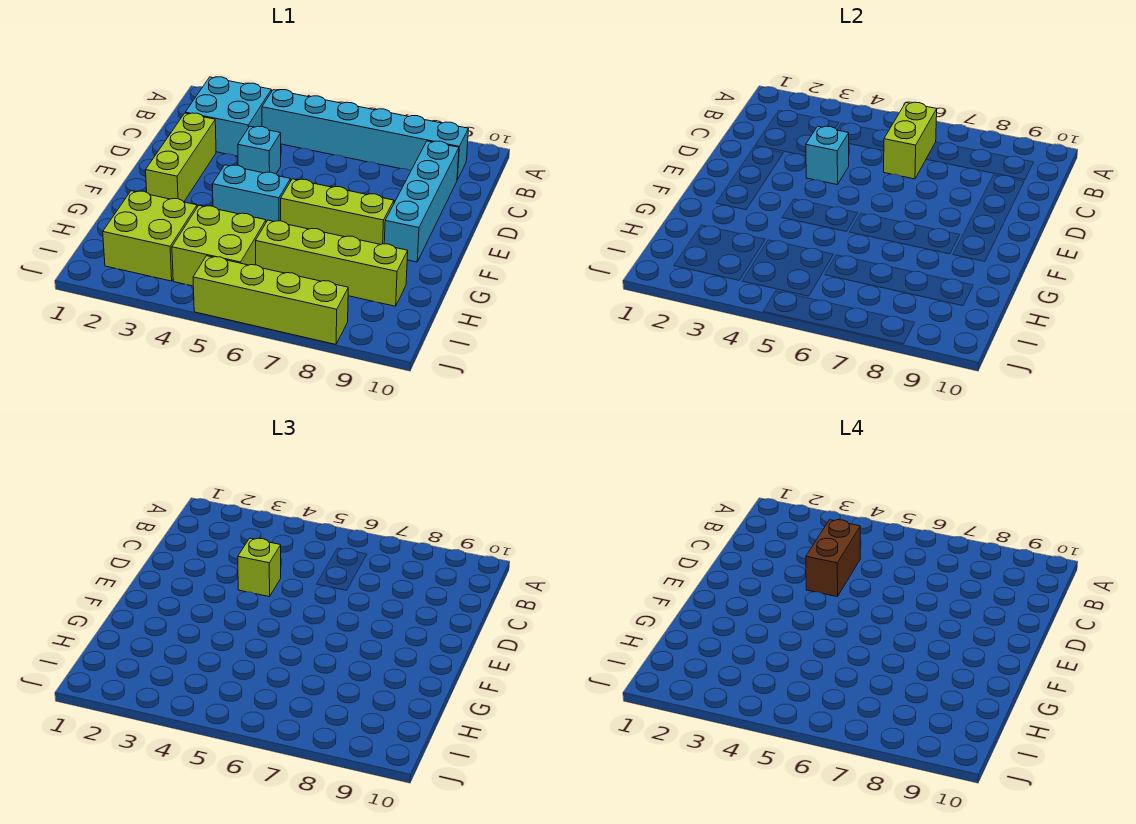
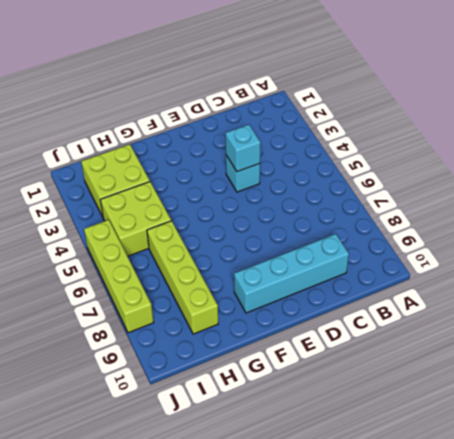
none -> cyan brick B2:C3 level 1
none -> cyan brick B4:B9 level 1
none -> lime brick D2:F2 level 1

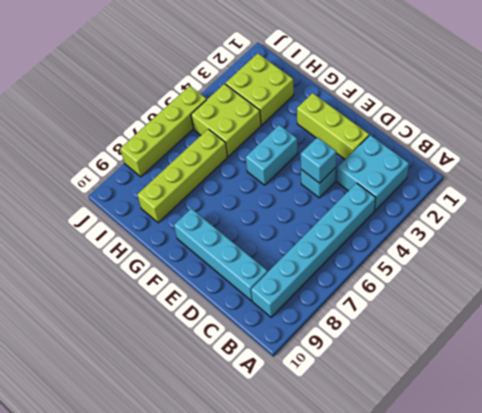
none -> lime brick F6:F8 level 1
none -> lime brick B6:C6 level 2
none -> lime brick D4 level 3

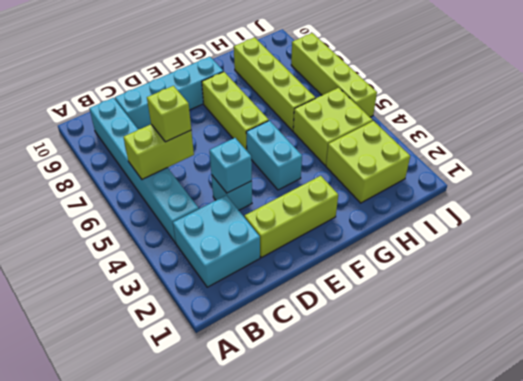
lime brick C6 level 3 -> lime brick D4 level 3
none -> brown brick C4:D4 level 4

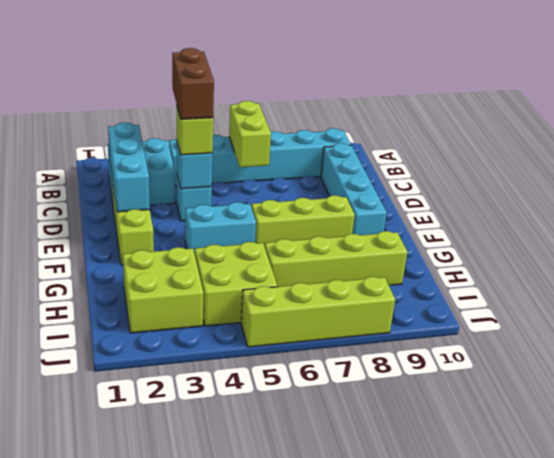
cyan brick C2:E2 level 2 -> none

